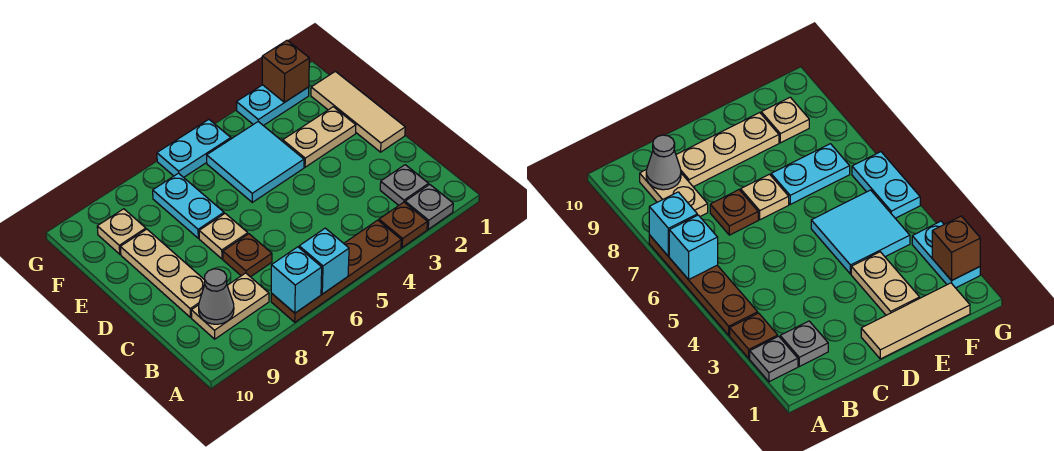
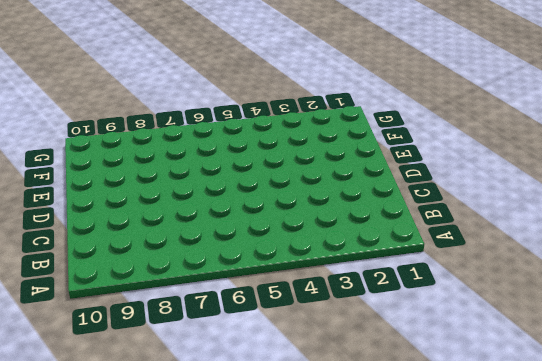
none -> grey plate A2 level 1
none -> brown plate A3 level 1
none -> brown plate A4:A7 level 1

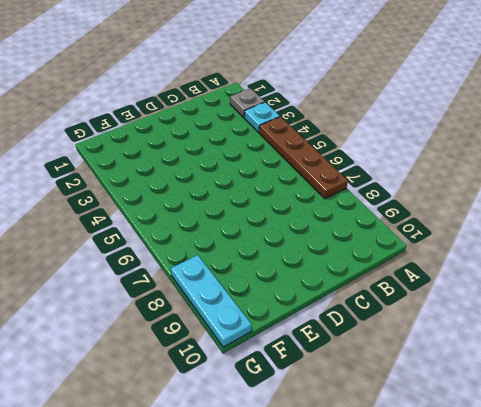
cyan plate A3 level 1 -> brown plate A3 level 1
cyan plate G8:G10 level 1 -> none
none -> grey plate B2 level 1
none -> tan plate B8:B9 level 1
none -> brown plate C7 level 1

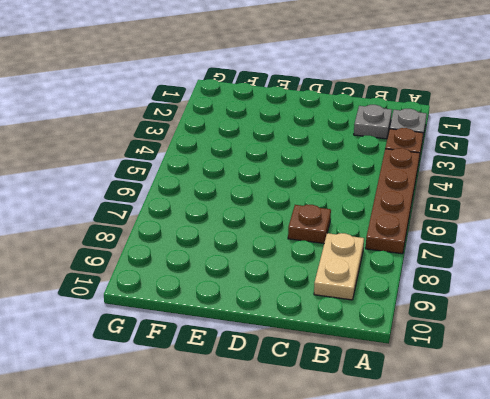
none -> tan plate C9:E9 level 1
none -> tan tile D1:F1 level 1
none -> tan plate D7 level 1

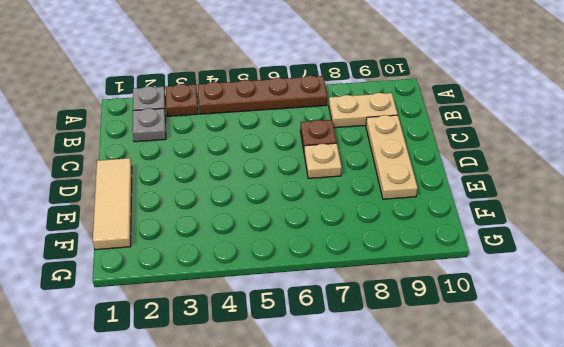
none -> tan plate E2:E3 level 1
none -> cyan tile E4:F5 level 1
none -> cyan plate E7:F7 level 1

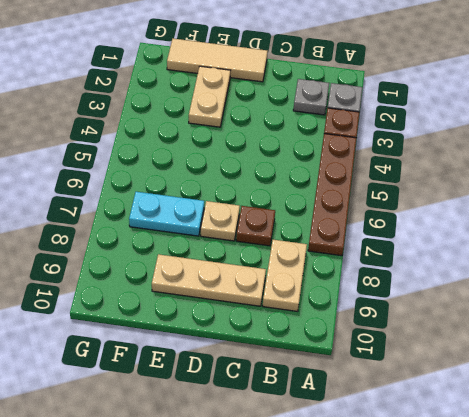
none -> cyan tile E4:F5 level 1
none -> tan plate F9 level 1
none -> cyan plate G2:G3 level 1

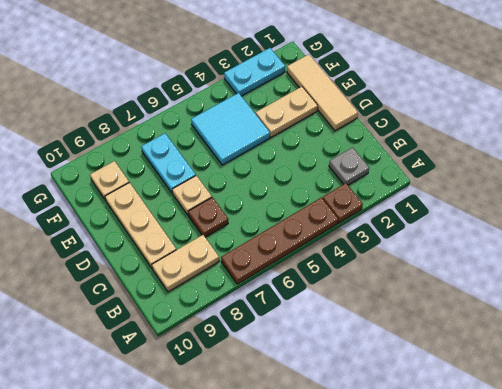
none -> grey plate A2 level 1
none -> cyan plate G5:G6 level 1
none -> cyan brick A6 level 2

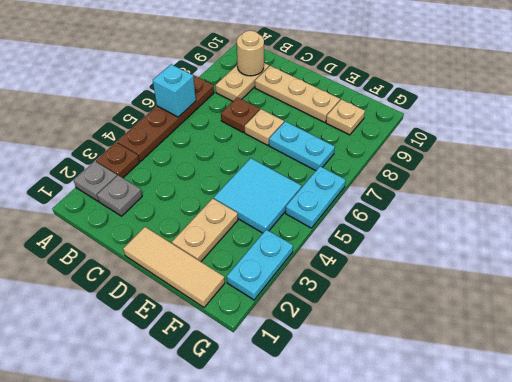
tan round brick B9 level 2 -> grey cone B9 level 2
none -> cyan brick A7 level 2
none -> brown brick G2 level 2

